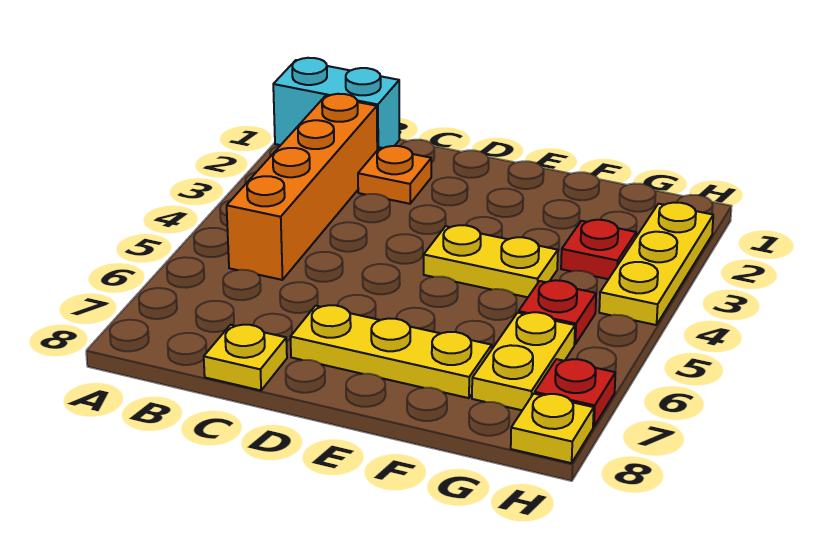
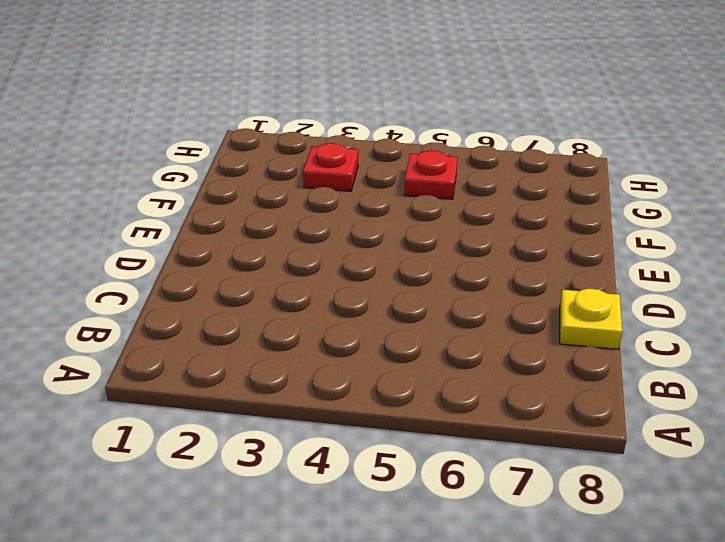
none -> cyan brick A1:B1 level 1
none -> orange brick B2:B5 level 1
none -> orange plate C2 level 1

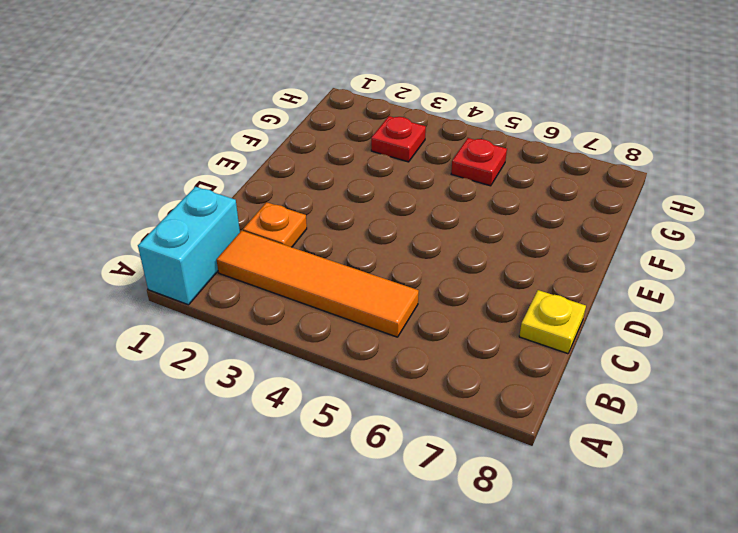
orange tile B2:B5 level 1 -> orange brick B2:B5 level 1
none -> yellow plate D7:F7 level 1
none -> yellow plate E4:F4 level 1
none -> yellow plate G6:G7 level 1

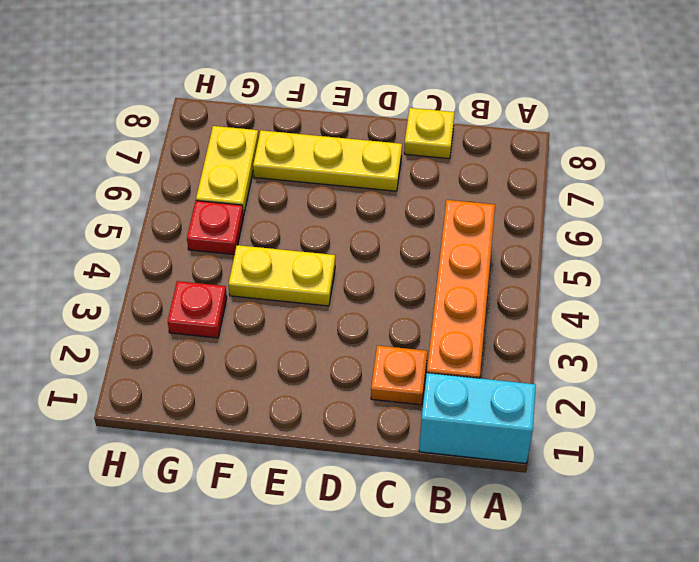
none -> yellow plate H2:H4 level 1
none -> red plate H7 level 1
none -> yellow plate H8 level 1

